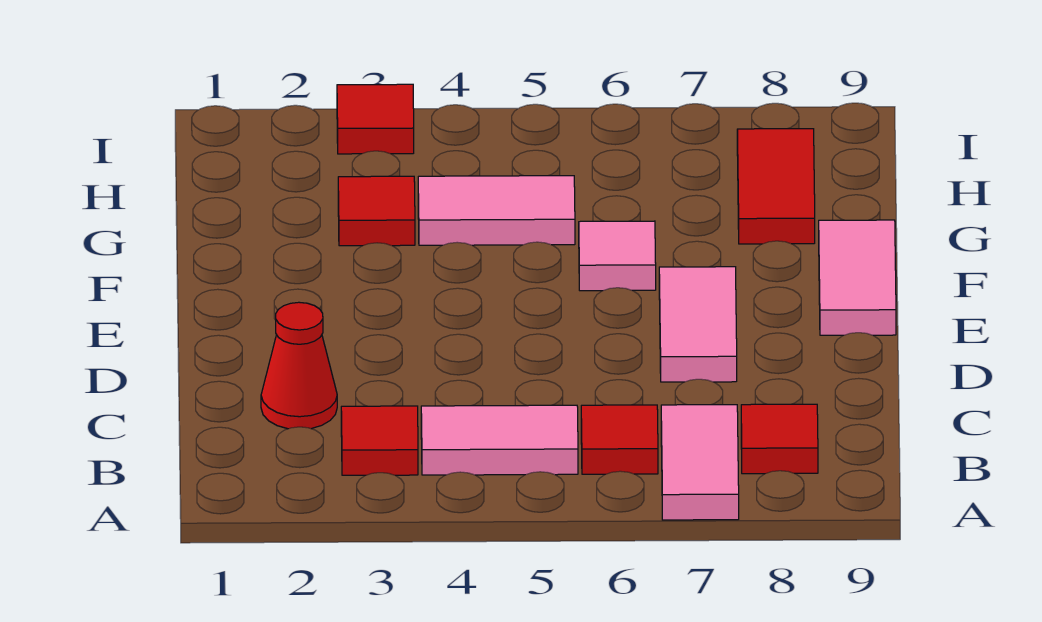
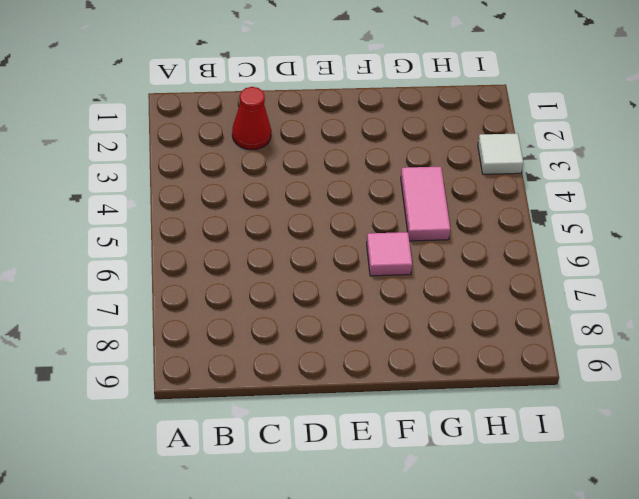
white tile I3 level 1 -> red tile I3 level 1
none -> pink tile A7:B7 level 1
none -> red tile B3 level 1
none -> pink tile B4:B5 level 1

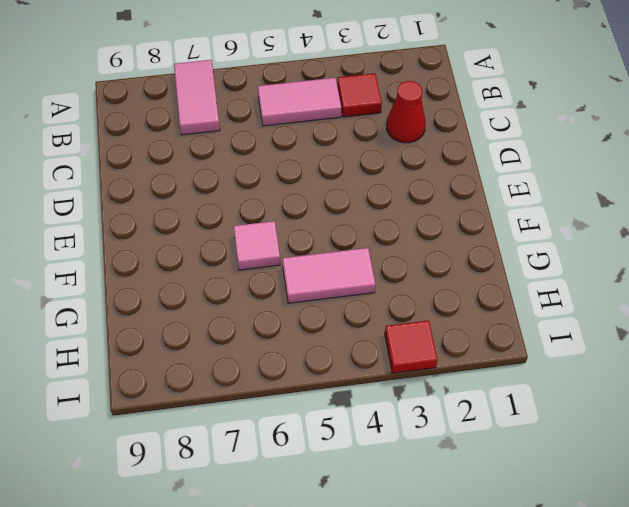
none -> red tile B6 level 1
none -> red tile B8 level 1
none -> pink tile D7:E7 level 1

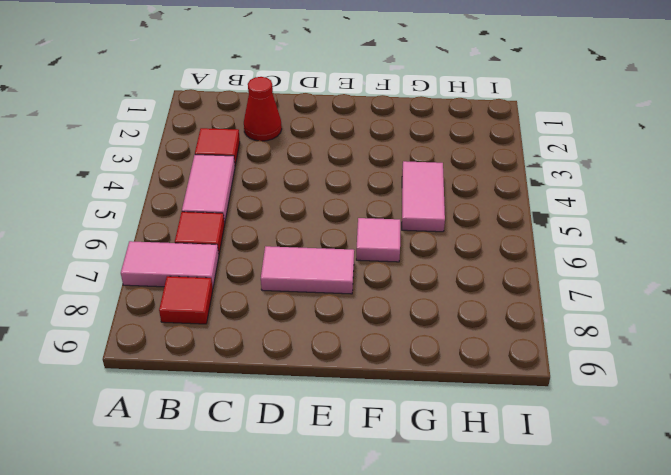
none -> pink tile E9:F9 level 1
none -> red tile G3 level 1
none -> red tile G8:H8 level 1

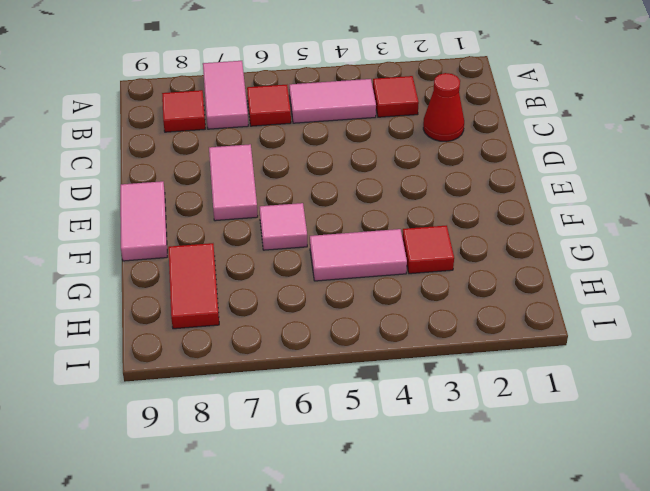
none -> red tile I3 level 1

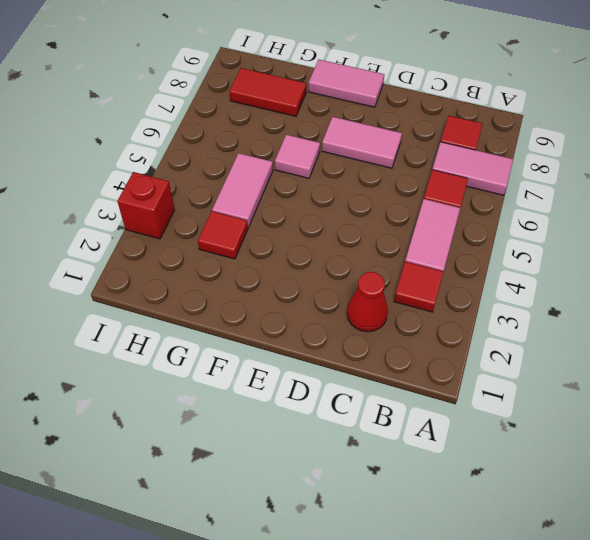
red brick I3 level 1 -> red tile I3 level 1

